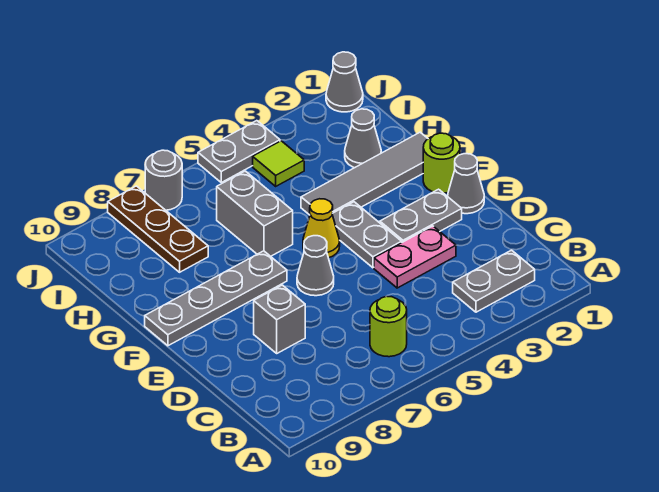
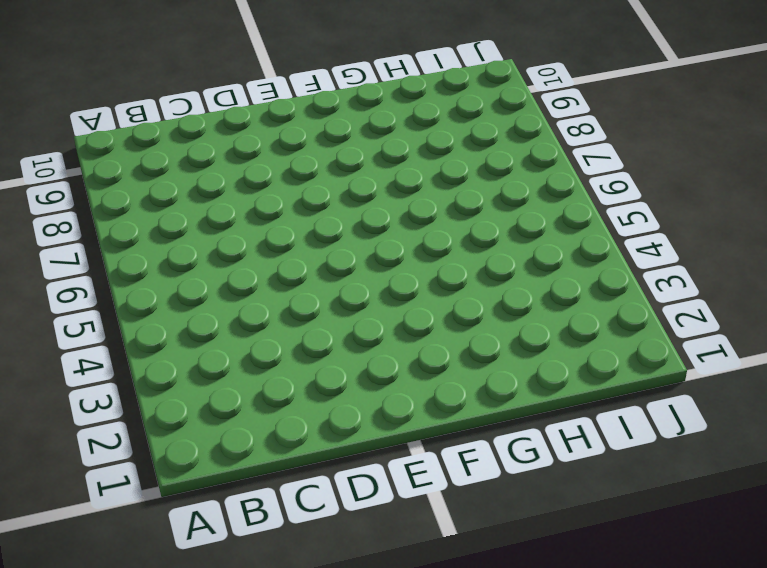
none -> grey plate B2:B3 level 1
none -> lime round brick B6 level 1
none -> pink plate D3:D4 level 1

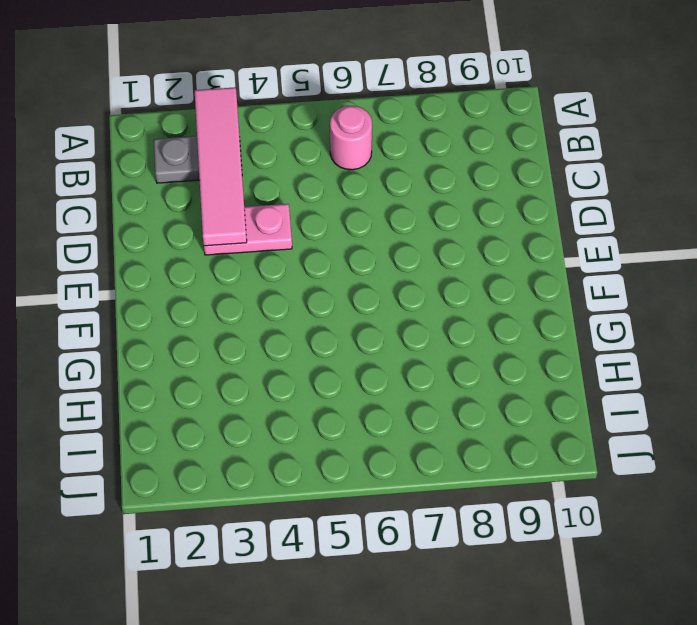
pink tile A3:D3 level 2 -> none
pink round brick B6 level 1 -> lime round brick B6 level 1
none -> grey brick D8 level 1
none -> grey cone E1 level 1
none -> grey plate E2:E3 level 1

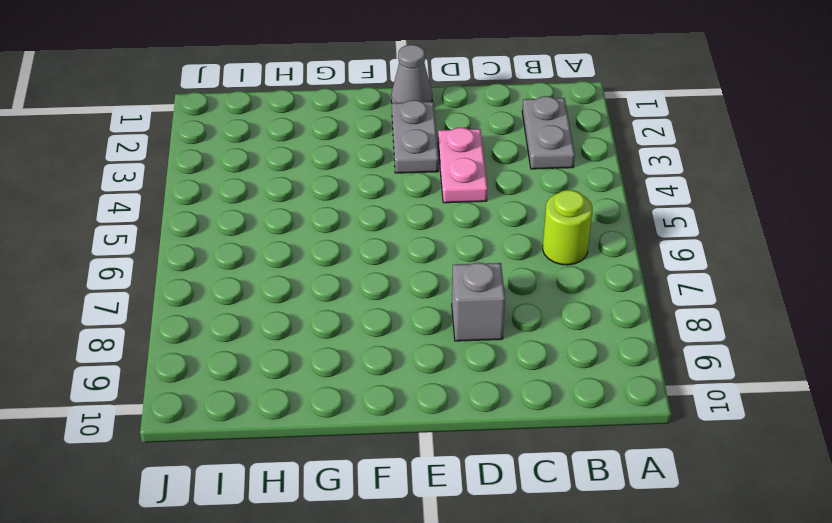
none -> grey plate E4:F4 level 1
none -> grey cone E6 level 1
none -> lime round brick F1 level 1

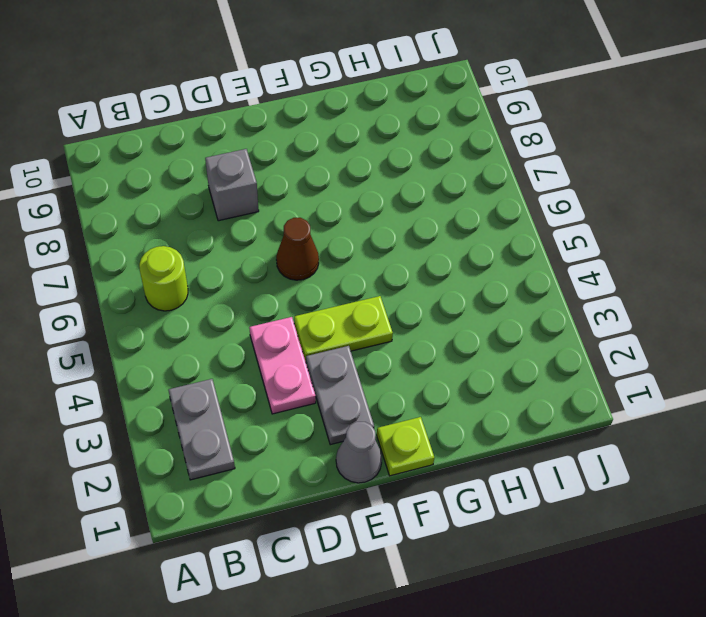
lime plate E4:F4 level 1 -> grey plate E4:F4 level 1
brown cone E6 level 1 -> grey cone E6 level 1
lime plate F1 level 1 -> lime round brick F1 level 1
none -> yellow cone F5 level 1
none -> grey plate F7:F10 level 1
none -> grey tile G1:G4 level 1

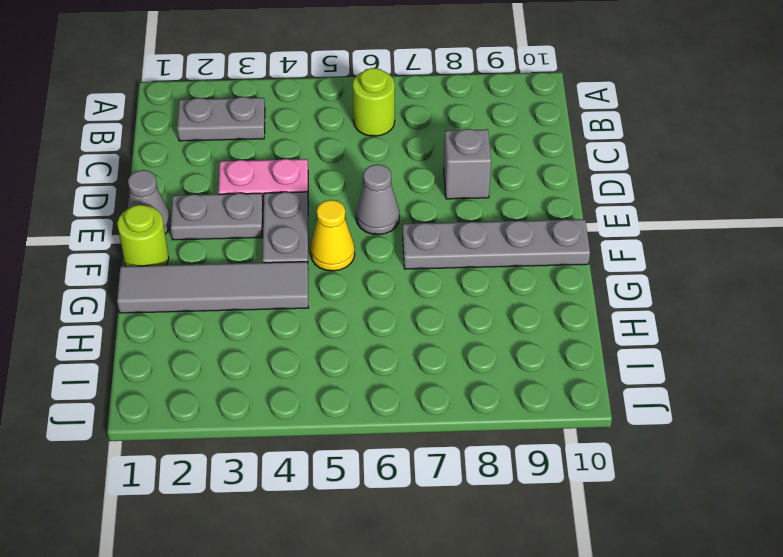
none -> grey brick G6:H6 level 1
none -> grey cone H2 level 1
none -> brown plate H8:J8 level 1

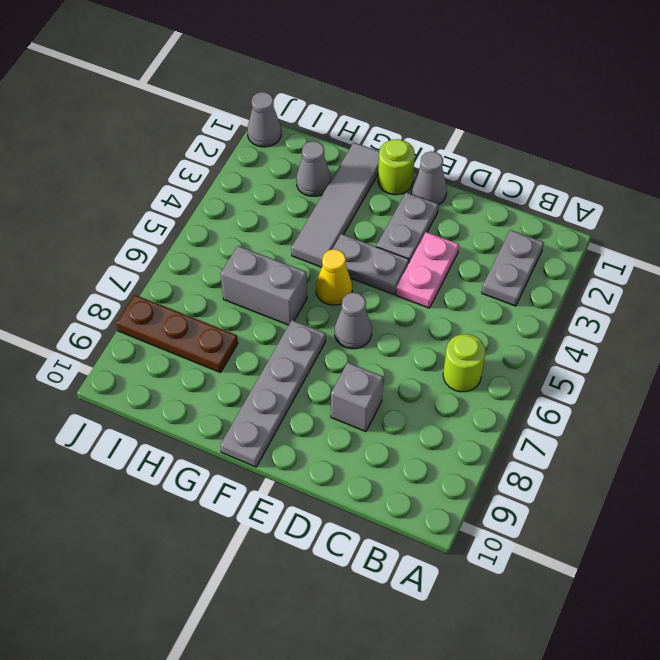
none -> lime tile I4 level 1
none -> grey plate J4:J5 level 1
none -> grey round brick J7 level 1

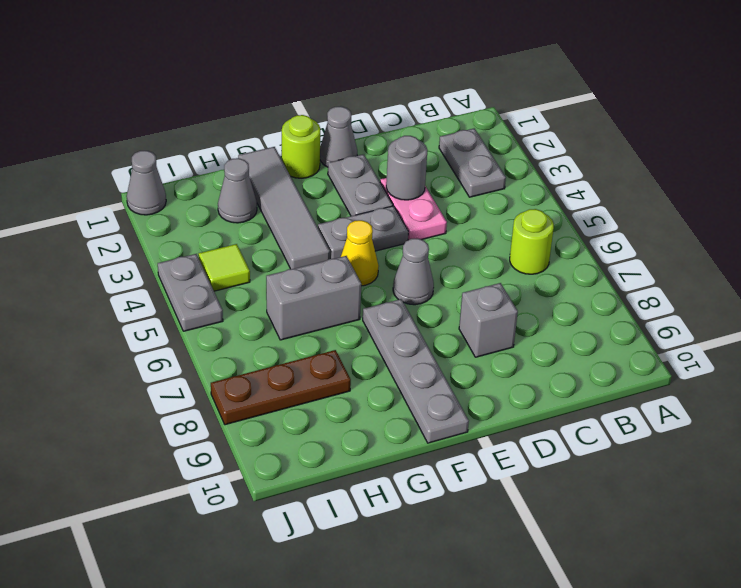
grey round brick D3 level 2 -> grey round brick J7 level 1

